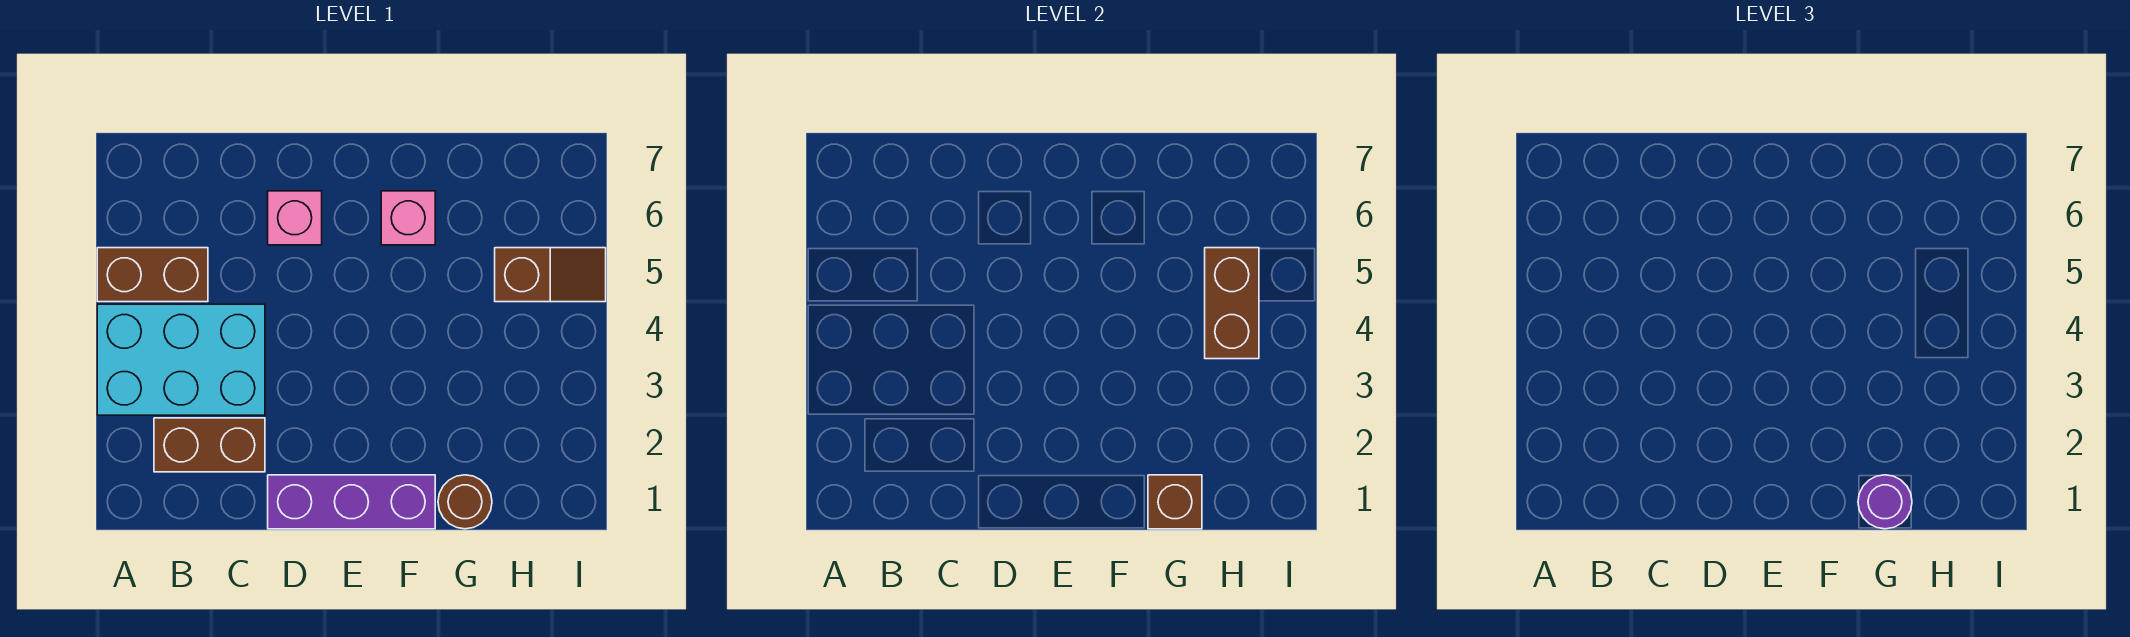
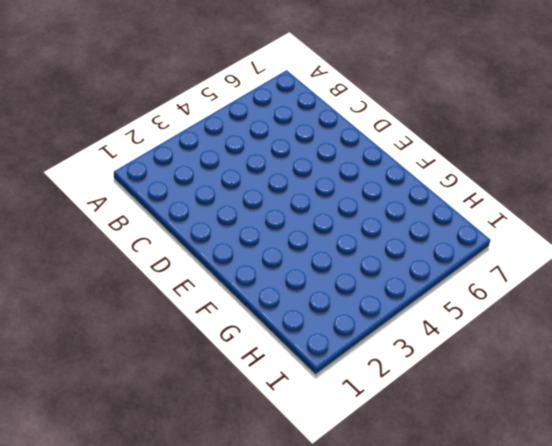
none -> cyan brick A3:C4 level 1
none -> brown brick A5:B5 level 1

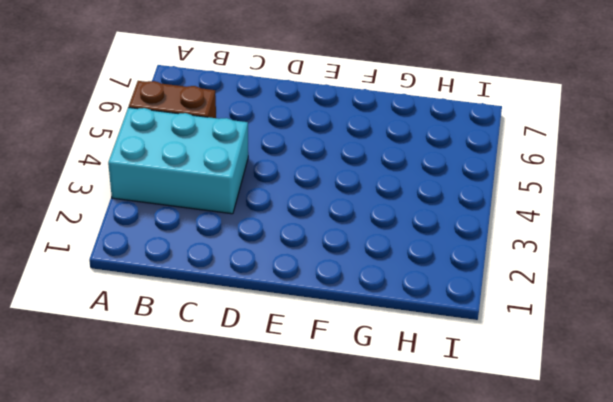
none -> brown brick B2:C2 level 1
none -> purple brick D1:F1 level 1

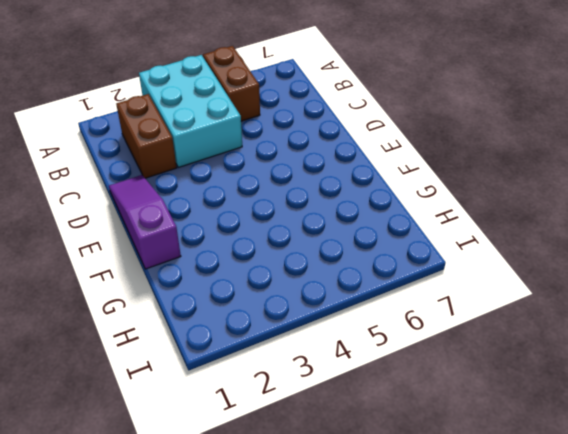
purple slope D1:F1 level 1 top F -> purple brick D1:F1 level 1
none -> pink brick D6 level 1
none -> pink brick F6 level 1

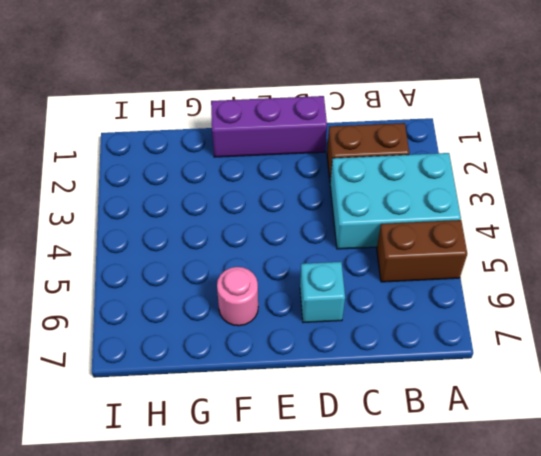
cyan brick D6 level 1 -> pink brick D6 level 1
pink round brick F6 level 1 -> pink brick F6 level 1
none -> brown round brick G1 level 1
none -> brown slope H5:I5 level 1 top H

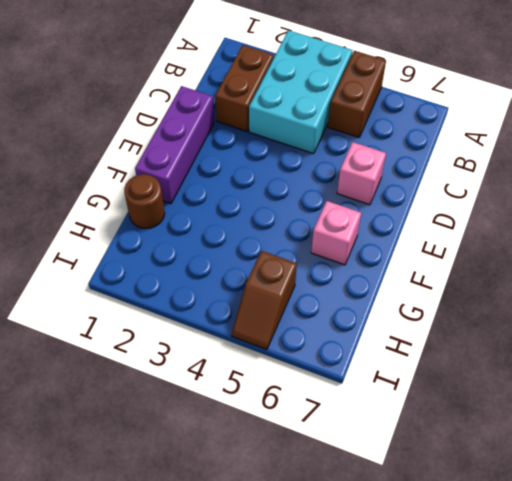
none -> brown brick G1 level 2
none -> brown brick H4:H5 level 2

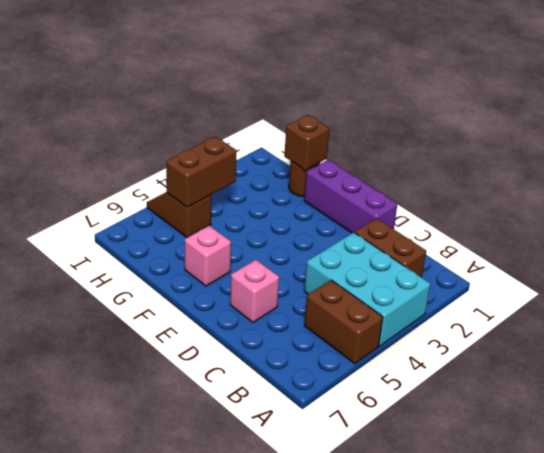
none -> purple round brick G1 level 3

